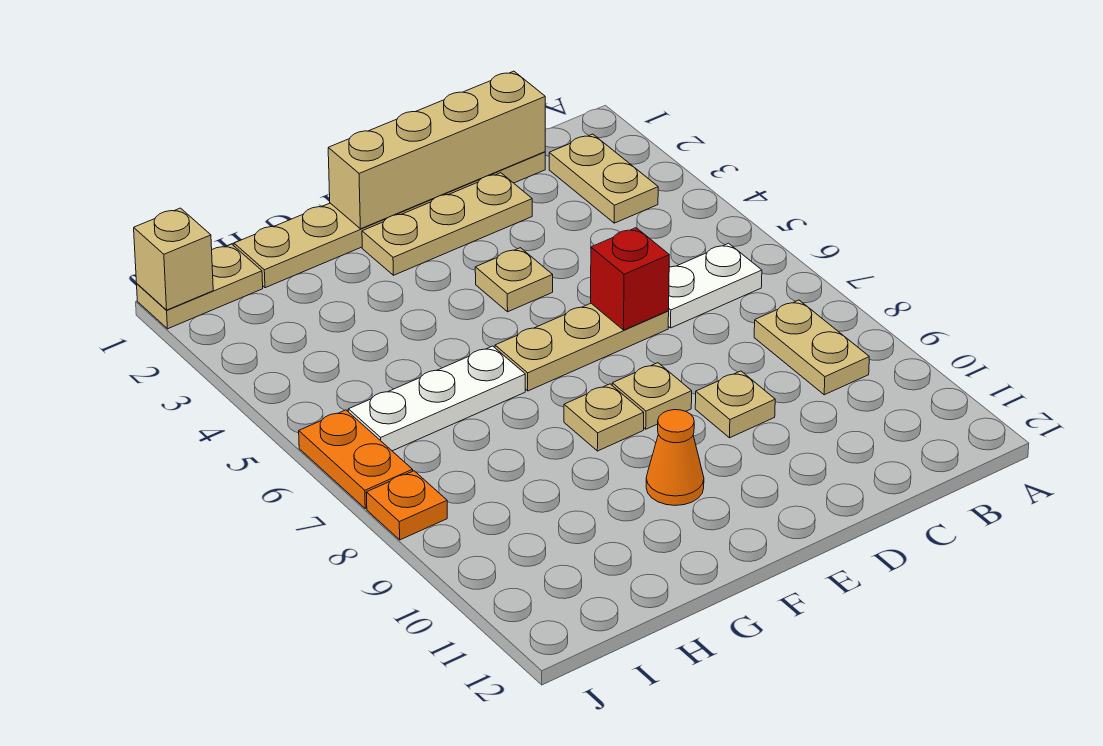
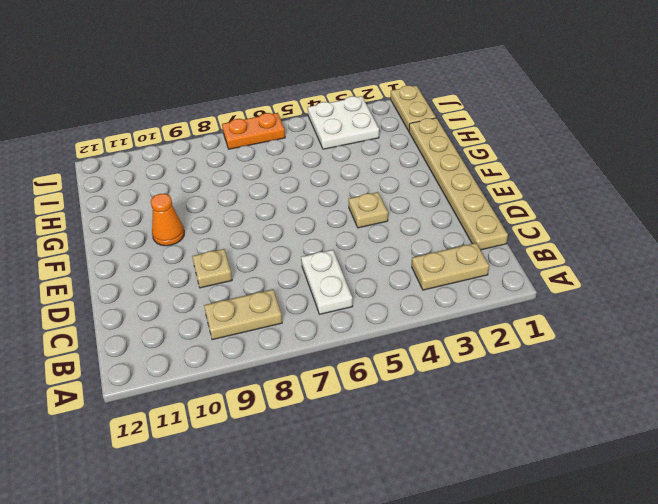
white plate I3:J4 level 1 -> none
none -> tan plate D2:F2 level 1
none -> tan plate D6:F6 level 1
none -> tan plate E8 level 1

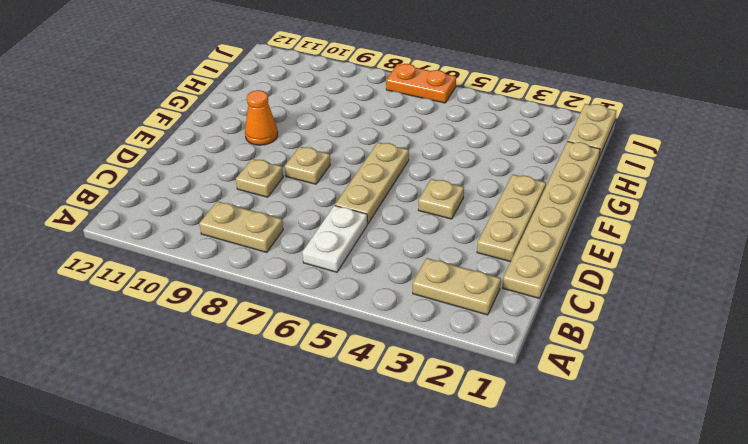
none -> tan plate F8 level 1
none -> white plate G6:I6 level 1
none -> orange plate J8 level 1

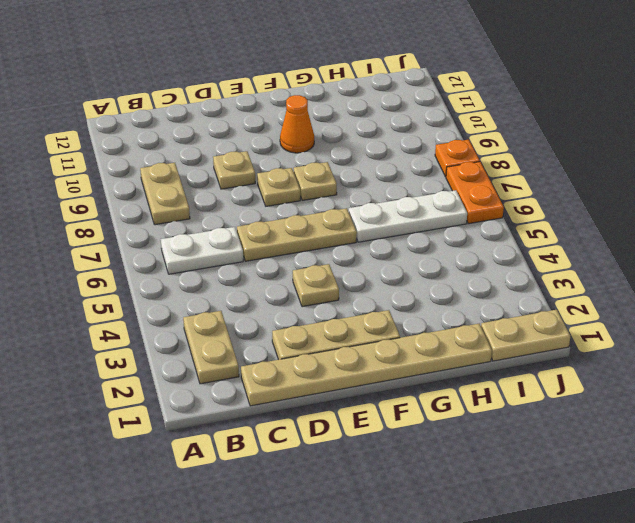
none -> tan brick C1:F1 level 2
none -> red brick D6 level 2
none -> tan brick J1 level 2

